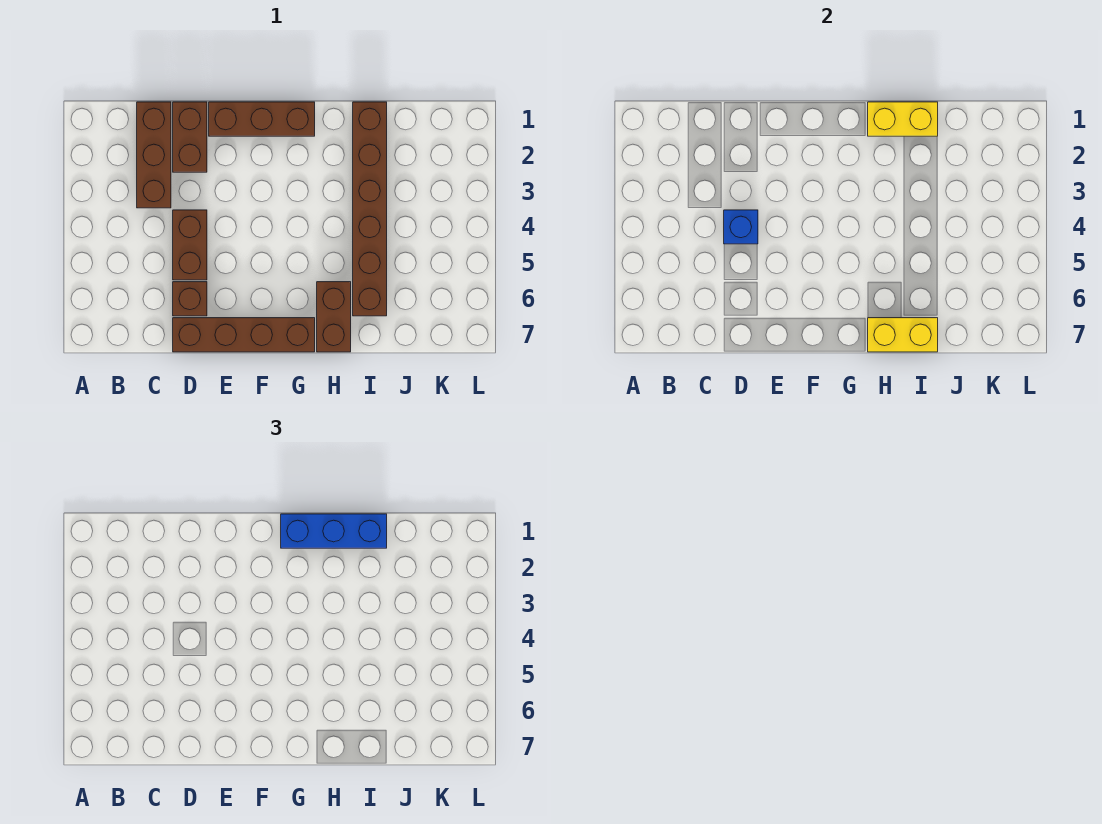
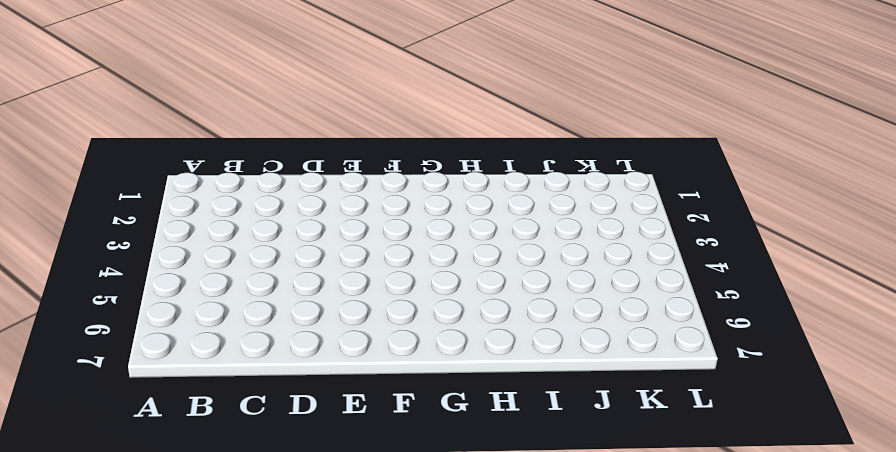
none -> brown brick C1:C3 level 1
none -> brown brick D1:D2 level 1
none -> brown brick D4:D5 level 1

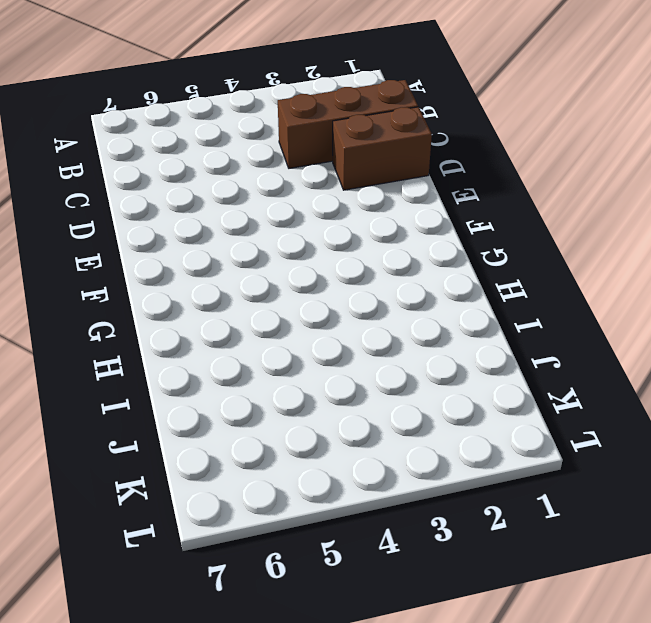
none -> brown brick D4:D5 level 1
none -> brown brick D6 level 1
none -> brown brick D7:G7 level 1

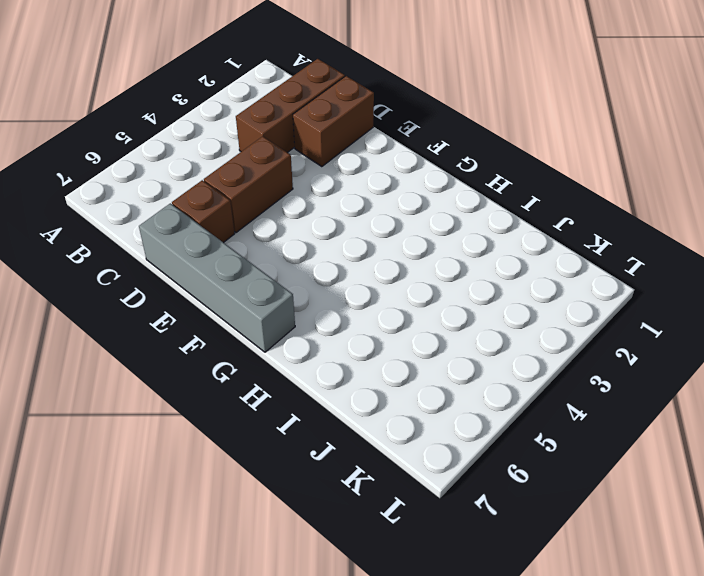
grey brick D7:G7 level 1 -> brown brick D7:G7 level 1
none -> brown brick E1:G1 level 1
none -> brown brick H6:H7 level 1
none -> brown brick I1:I6 level 1

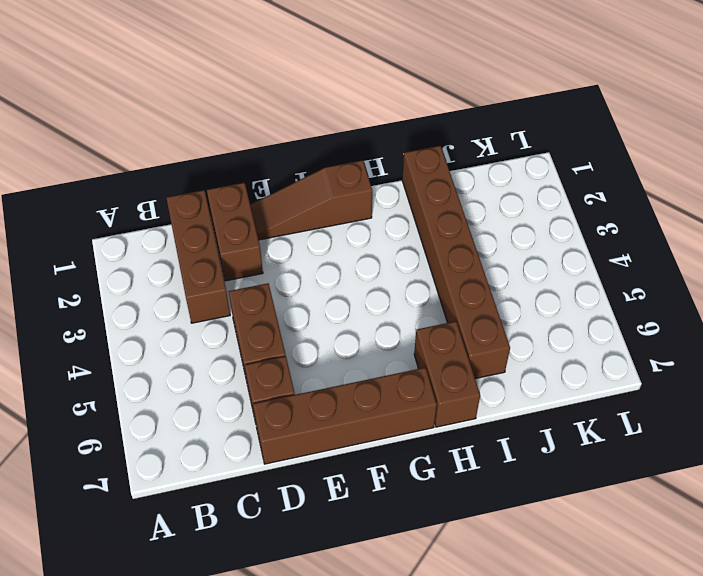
brown slope E1:G1 level 1 top G -> brown brick E1:G1 level 1
none -> blue brick D4 level 2
none -> yellow brick H1:I1 level 2
none -> yellow brick H7:I7 level 2

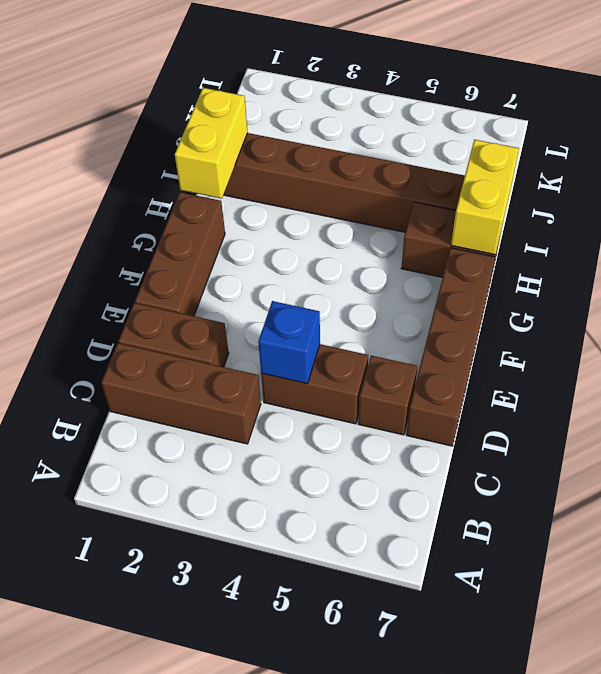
none -> blue brick G1:I1 level 3

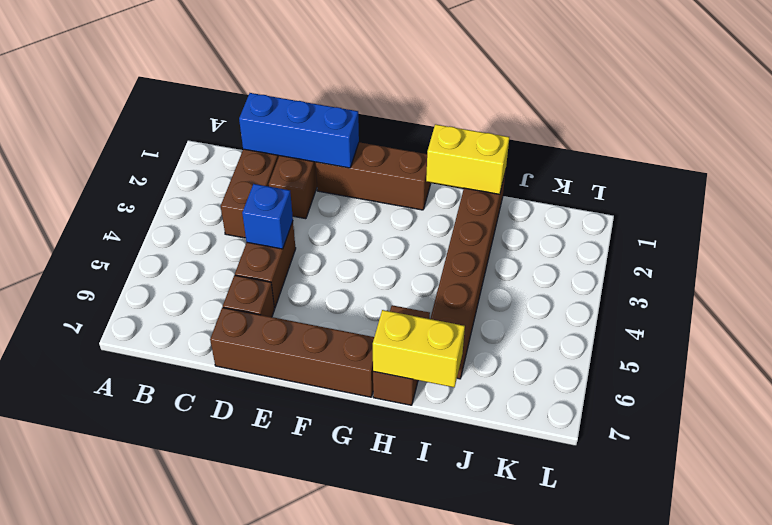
blue brick C1:E1 level 2 -> blue brick G1:I1 level 3

